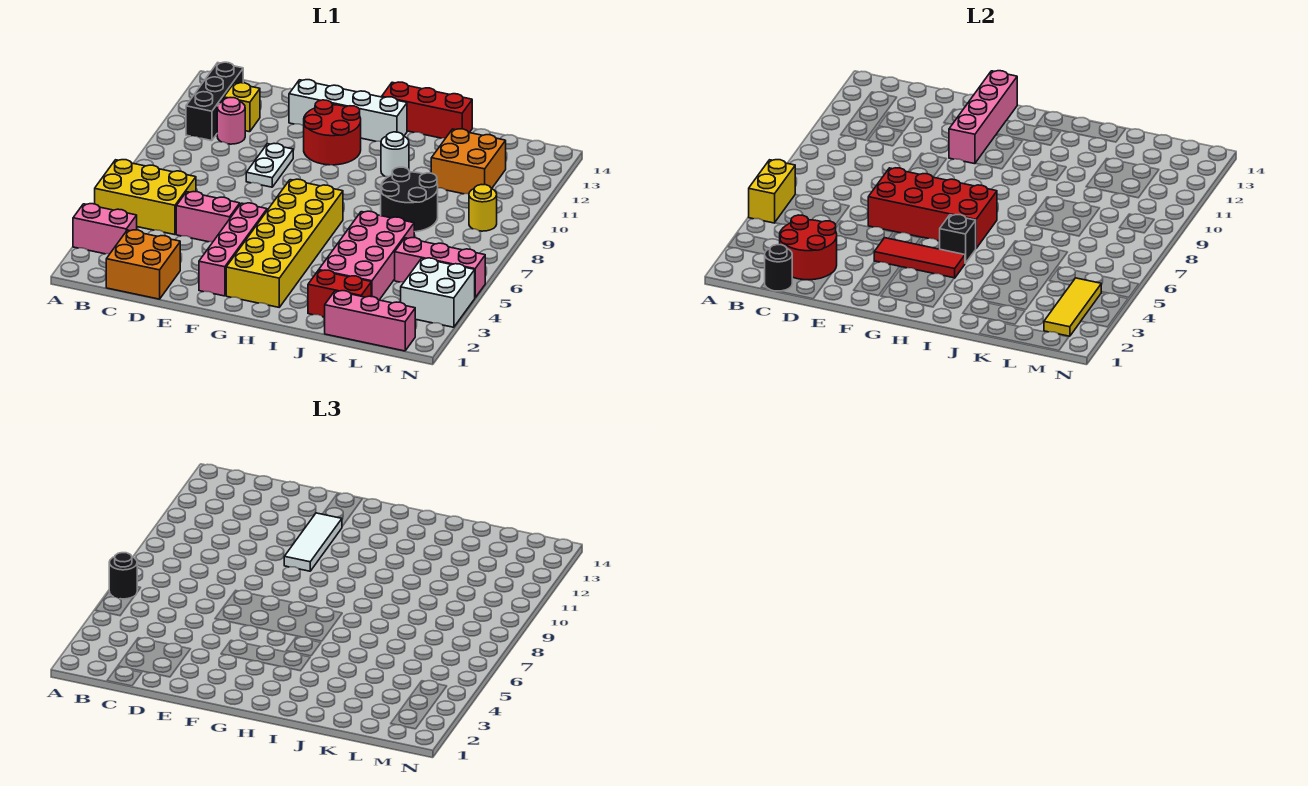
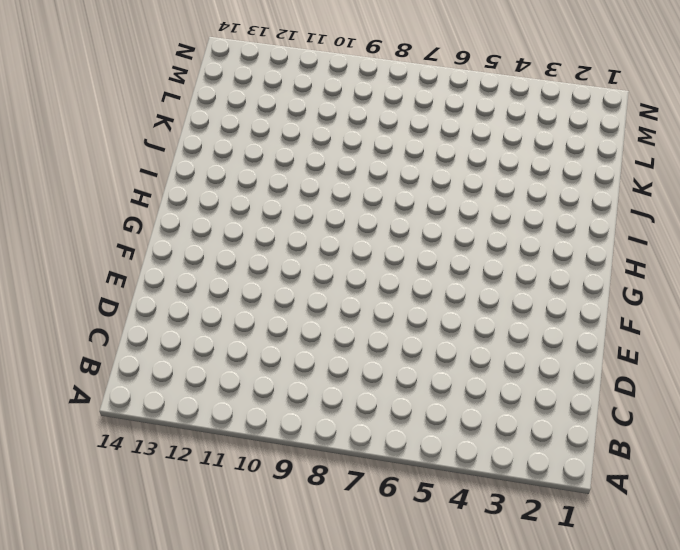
none -> pink brick A3:B3 level 1
none -> yellow brick A5:C6 level 1
none -> black brick B11:B13 level 1
none -> orange brick C1:D2 level 1

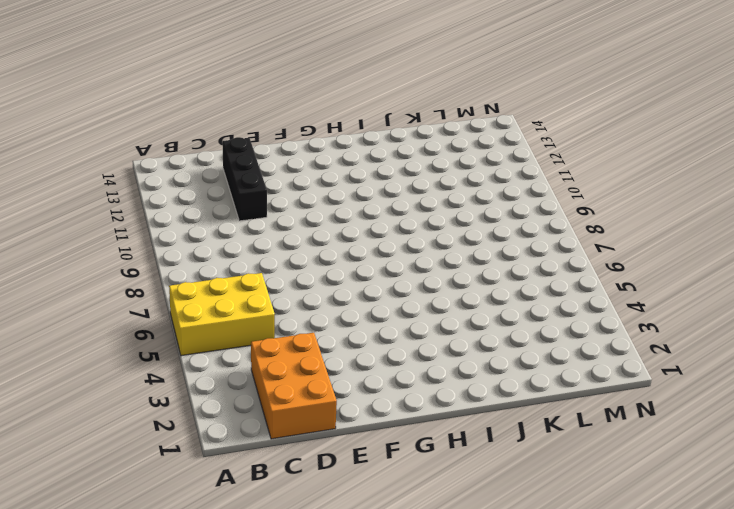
orange brick C1:D3 level 1 -> orange brick C1:D2 level 1
black brick D11:D13 level 1 -> black brick B11:B13 level 1
none -> pink brick A3:B3 level 1
none -> pink round brick C11 level 1
none -> yellow brick C12 level 1
none -> pink brick D5:E5 level 1

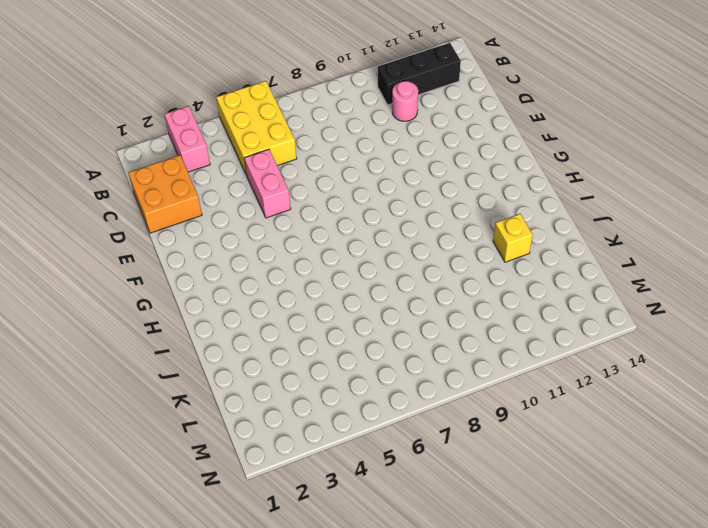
yellow brick J12 level 1 -> yellow brick C12 level 1
none -> white plate E9:E10 level 1
none -> white brick E13:H13 level 1
none -> pink brick F2:F5 level 1
none -> red round brick F11:G12 level 1

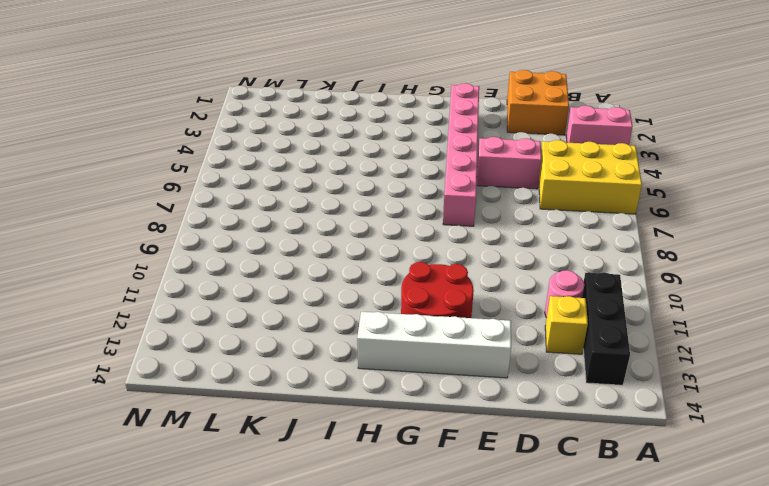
pink brick F2:F7 level 1 -> pink brick F2:F5 level 1
none -> white plate E9:E10 level 1
none -> yellow brick G2:H7 level 1
none -> red brick H14:J14 level 1
none -> white round brick I11 level 1

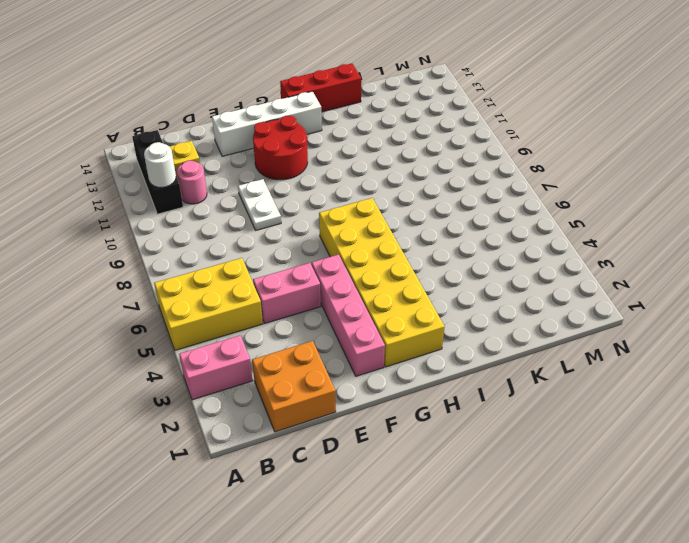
white round brick B11 level 2 -> white round brick I11 level 1
none -> red brick J2:K2 level 1
none -> pink brick J3:K6 level 1
none -> black round brick J8:K9 level 1
none -> pink brick K1:M1 level 1

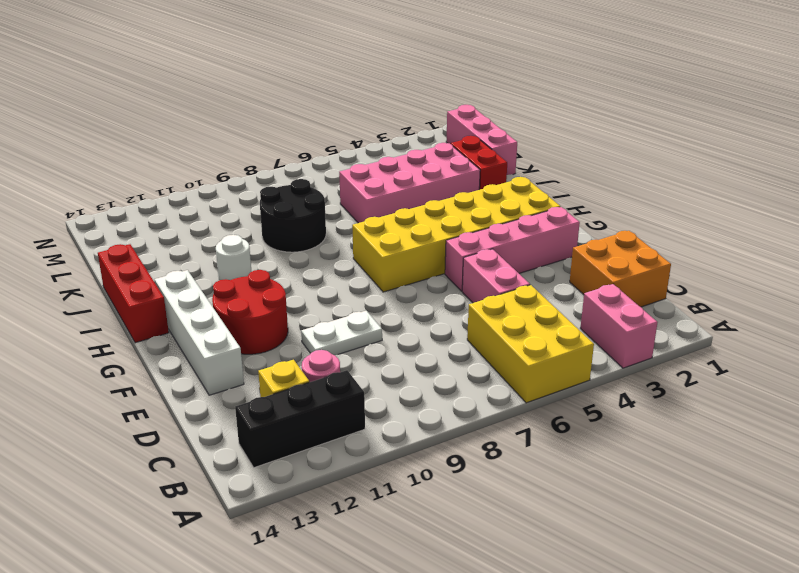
none -> orange brick K11:L12 level 1
none -> pink brick L5:N5 level 1
none -> white brick M3:N4 level 1
none -> yellow round brick M9 level 1

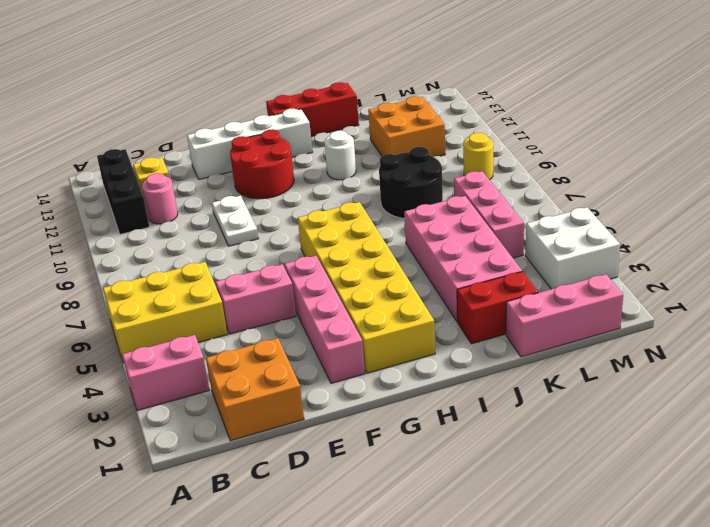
pink brick L5:L7 level 1 -> pink brick L5:N5 level 1
none -> yellow brick A5:A6 level 2
none -> black round brick C1 level 2
none -> red round brick C2:D3 level 2
none -> red brick E6:H7 level 2

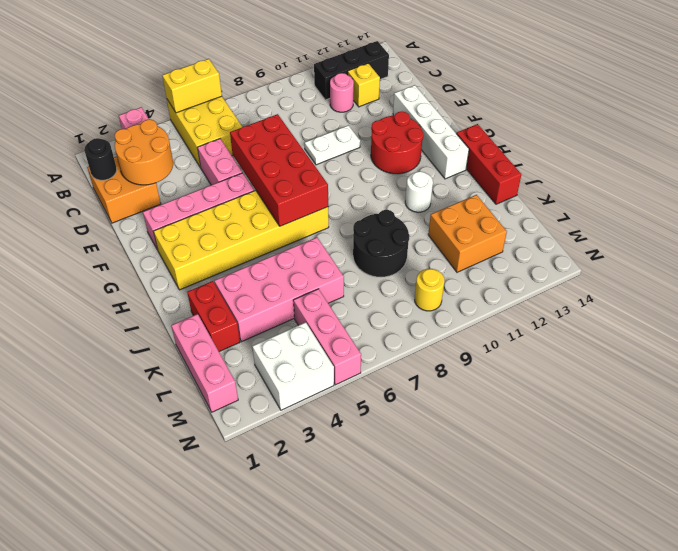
orange round brick C2:D3 level 2 -> red round brick C2:D3 level 2
none -> red tile F4:H4 level 2
none -> pink brick F11:F14 level 2
none -> black brick H5 level 2
none -> yellow tile M2:M4 level 2

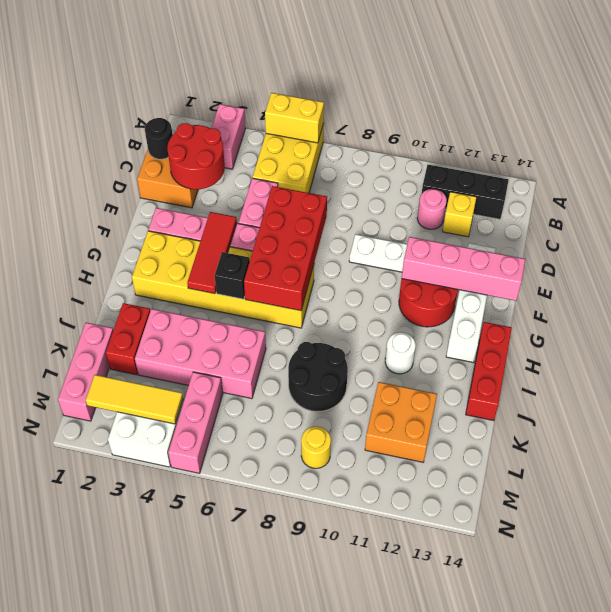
none -> black round brick A6 level 3
none -> white tile F10:F12 level 3

